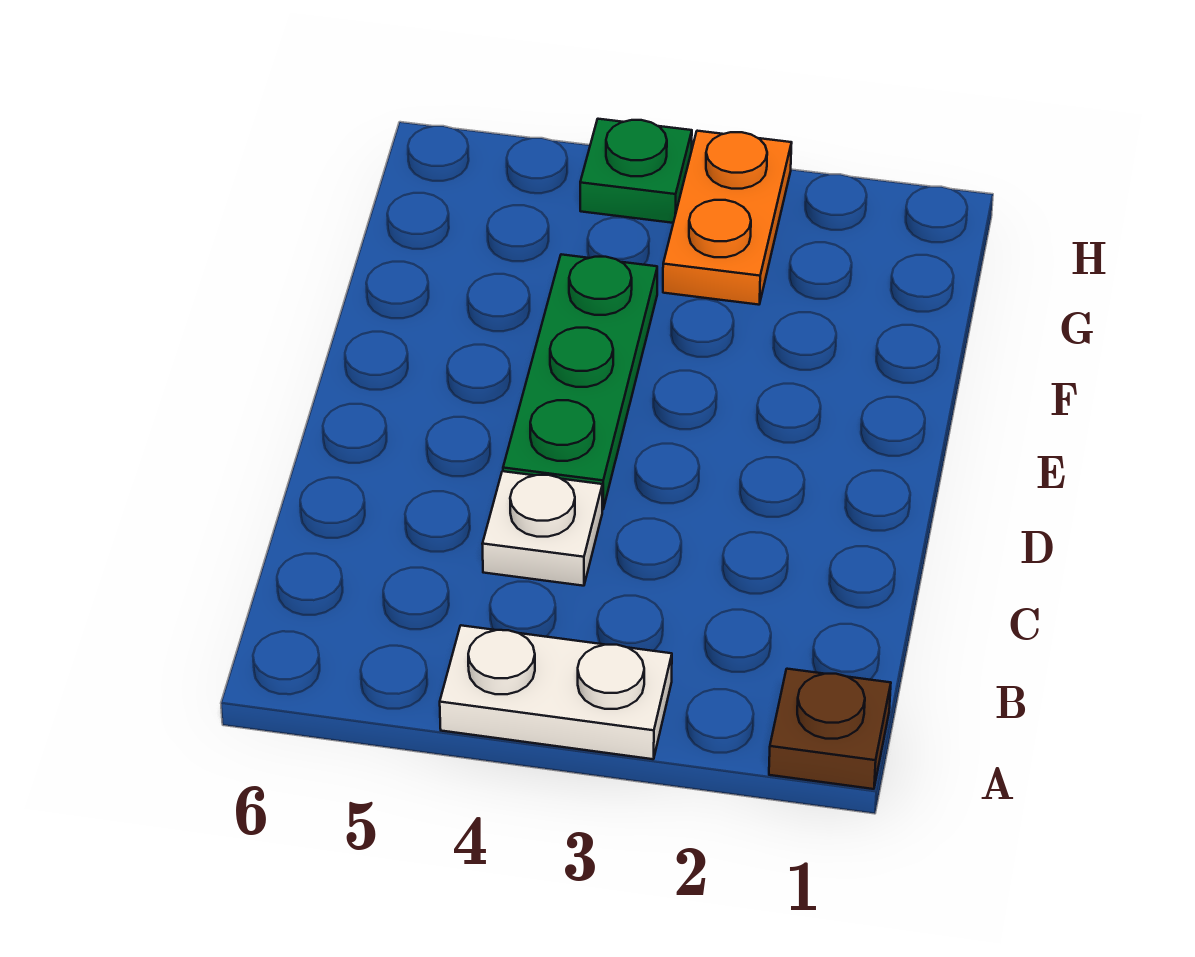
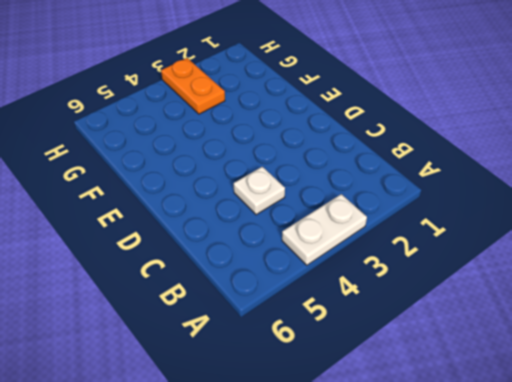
none -> brown plate A1 level 1
none -> green plate D4:F4 level 1

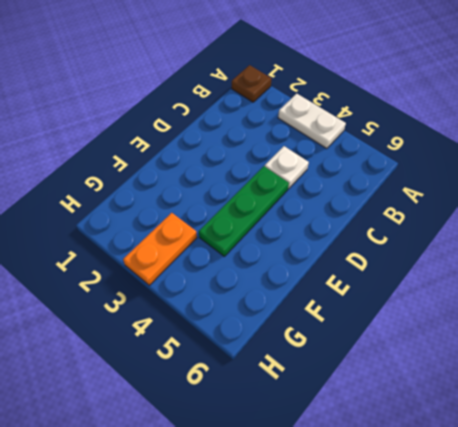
none -> green plate H4 level 1

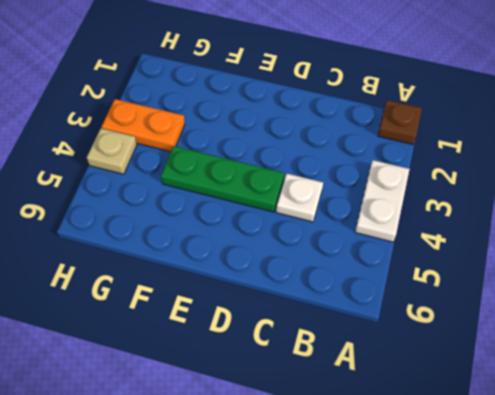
tan plate H4 level 1 -> green plate H4 level 1

